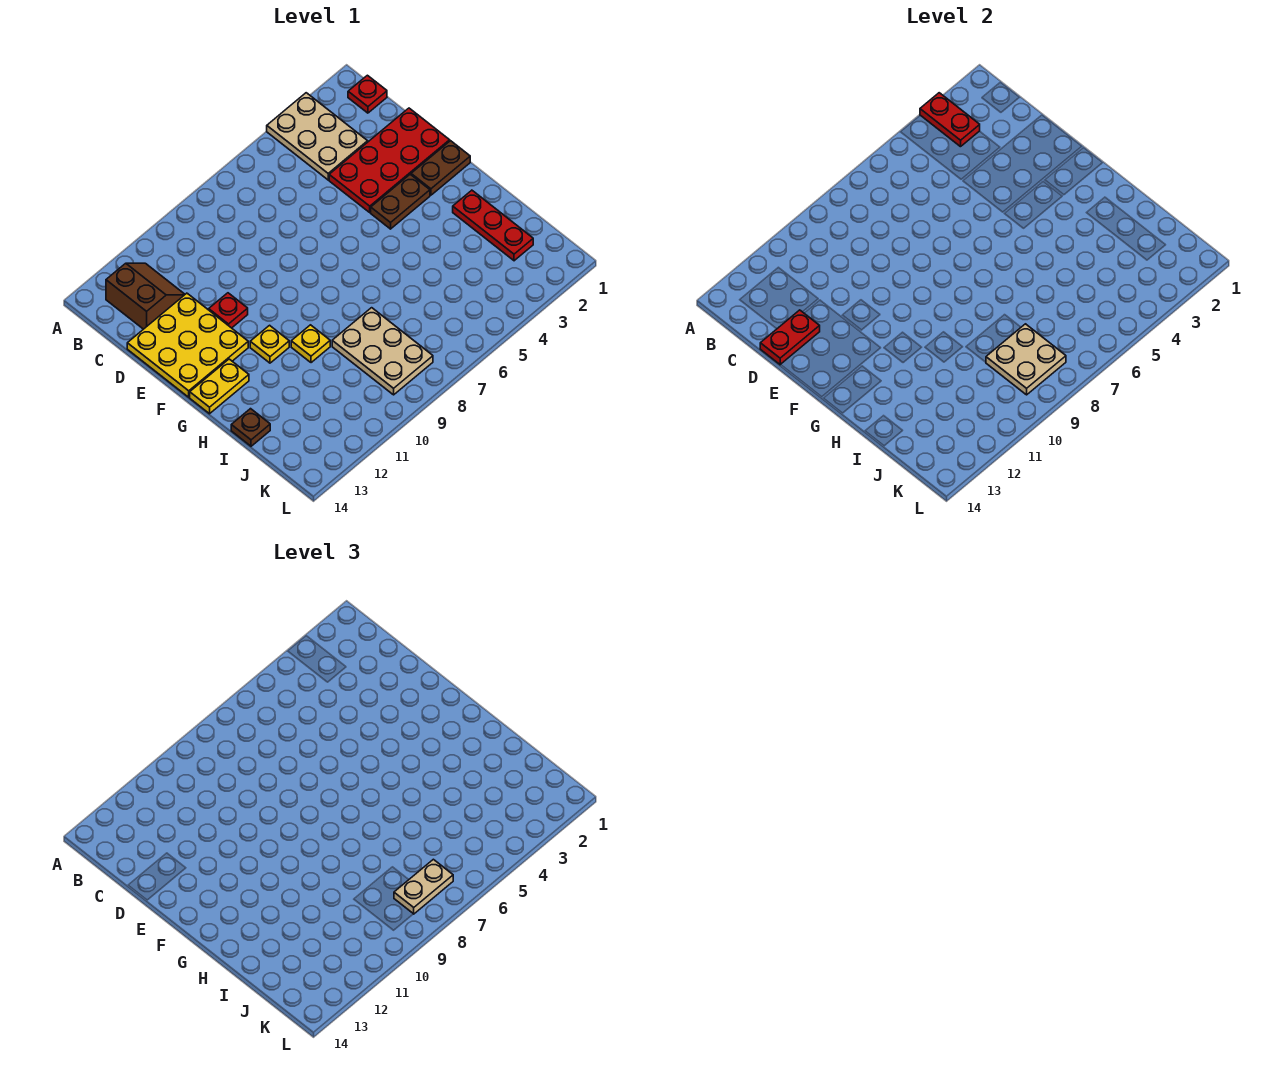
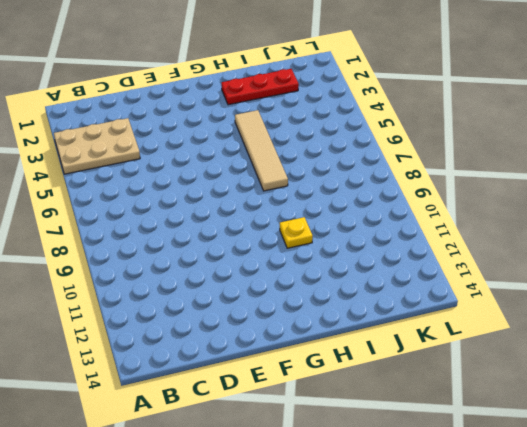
tan tile H4:H7 level 1 -> none
none -> red plate B1 level 1
none -> brown slope B12:C13 level 1 top 13
none -> red plate D1:E4 level 1

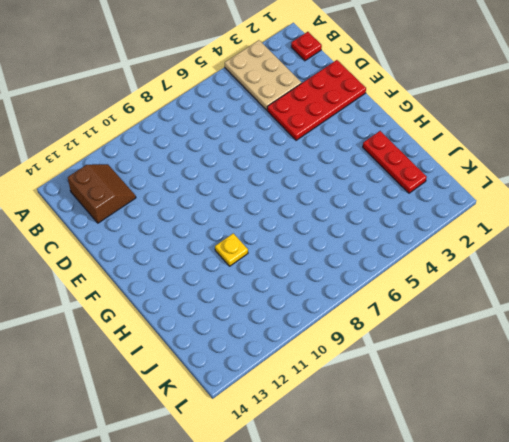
none -> yellow plate D12:F14 level 1
none -> red plate E11 level 1
none -> brown plate F1:F2 level 1

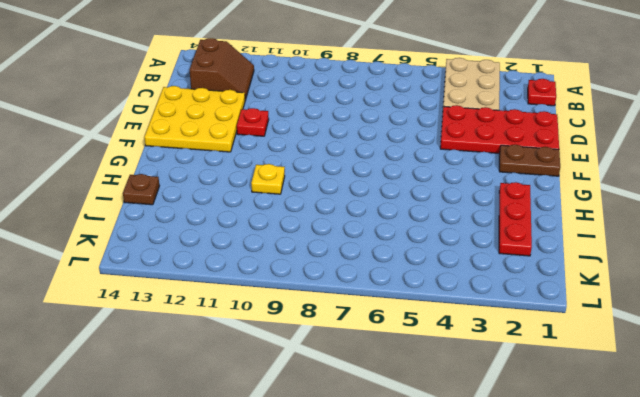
none -> brown plate F3:F4 level 1
none -> yellow plate G11 level 1
none -> yellow plate G13:G14 level 1

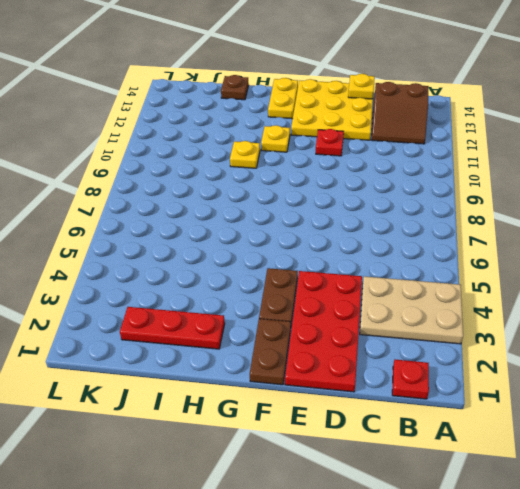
yellow plate D14 level 2 -> red plate D13:D14 level 2
none -> tan plate I8:K9 level 1
none -> red plate A3:B3 level 2
none -> tan plate J8:K9 level 2

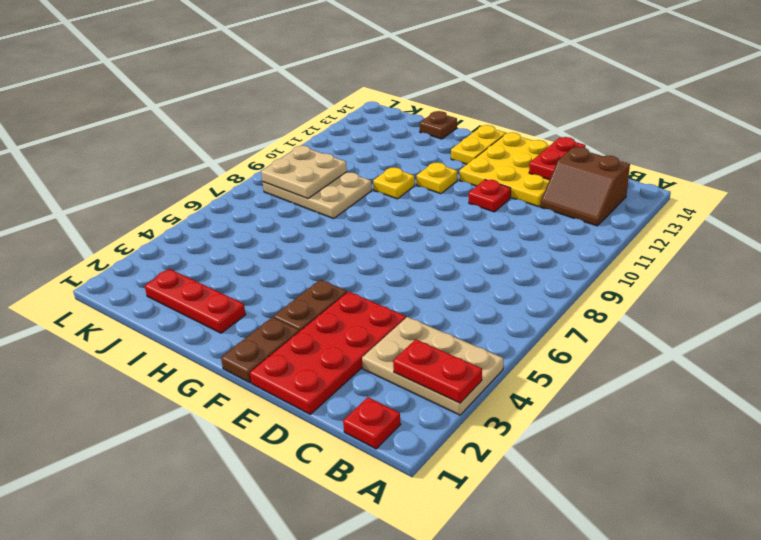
none -> tan plate K7:K8 level 3

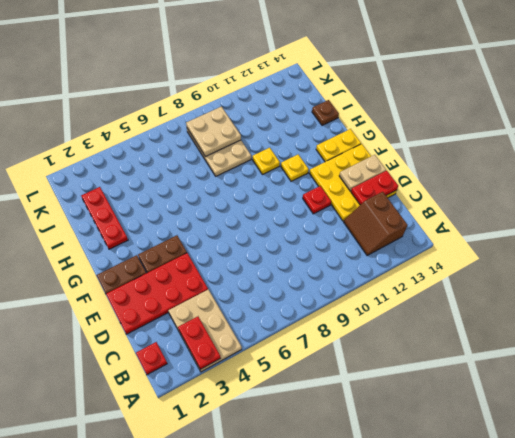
tan plate E13:E14 level 2 -> tan plate K7:K8 level 3

